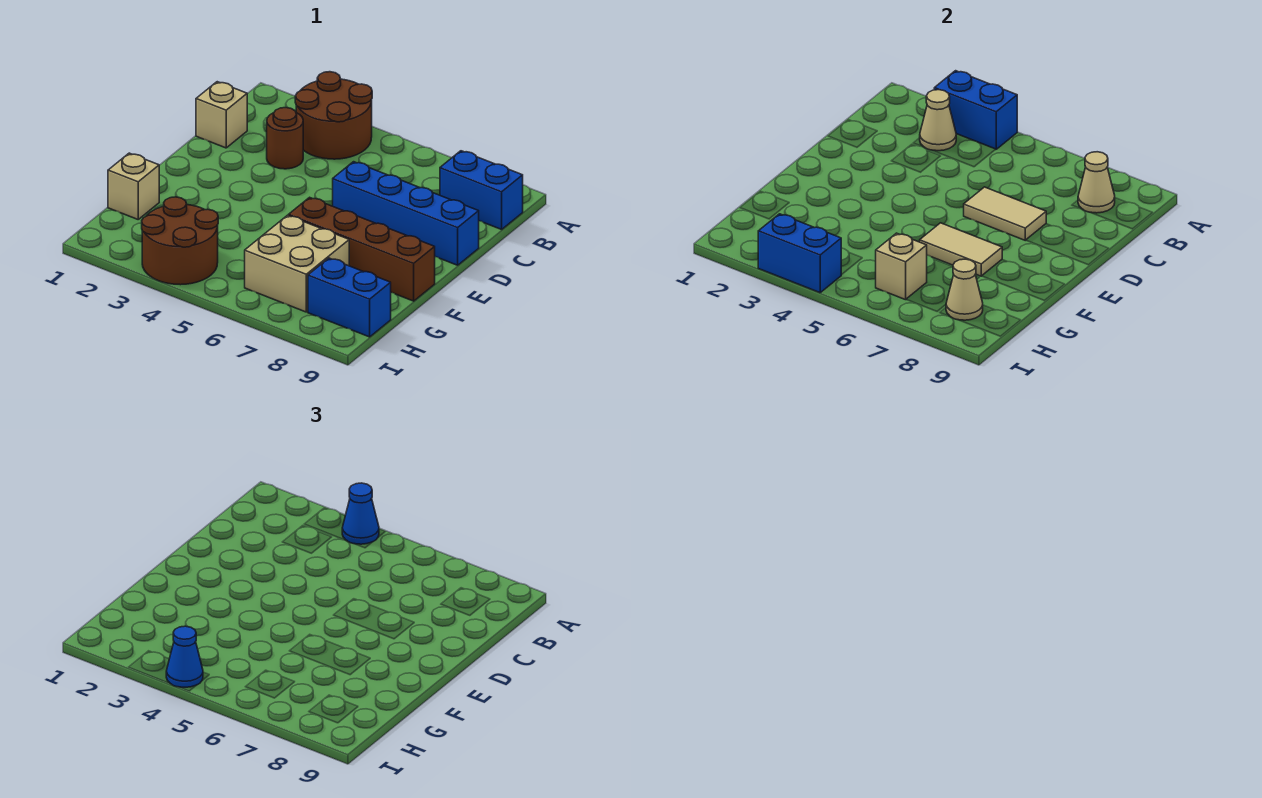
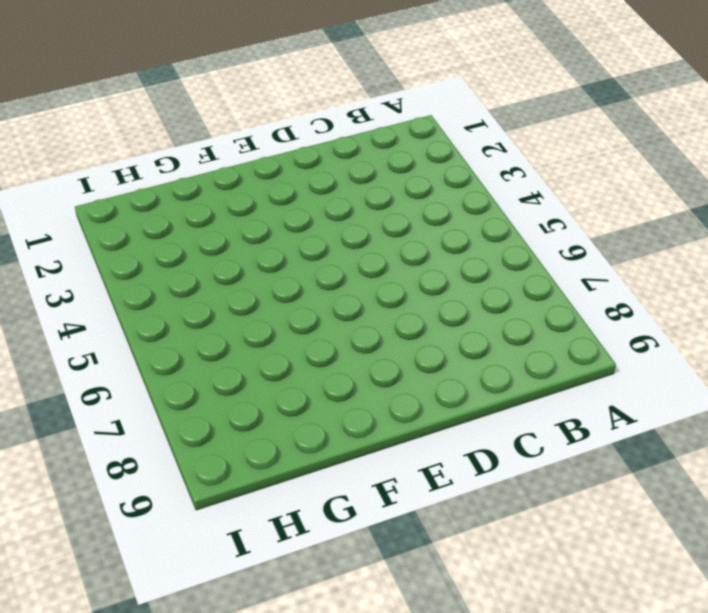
none -> brown round brick A3:B4 level 1
none -> blue brick B8:B9 level 1
none -> tan brick C1 level 1

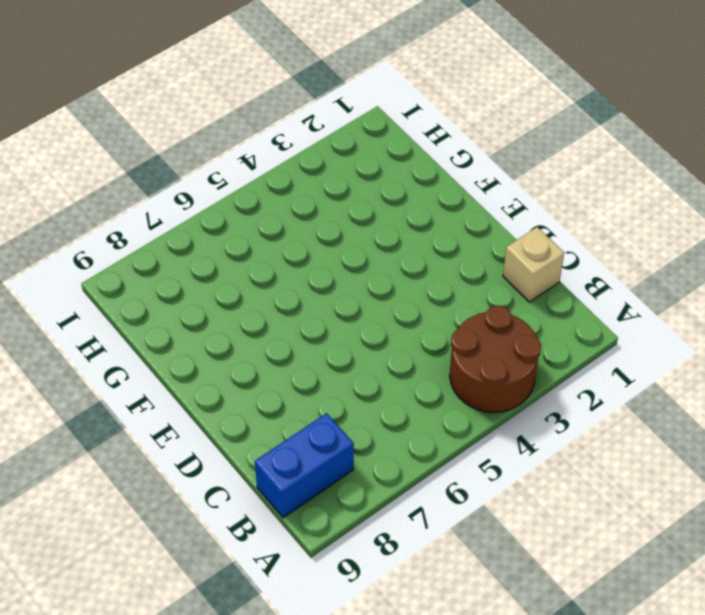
none -> brown round brick C3 level 1
none -> blue brick D6:D9 level 1
none -> brown brick F6:F9 level 1

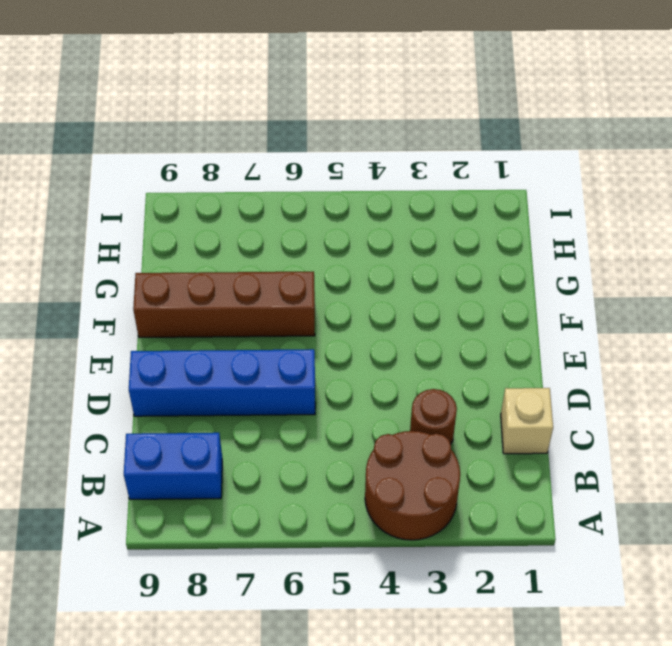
none -> tan brick G1 level 1
none -> tan brick G6:H7 level 1
none -> brown round brick H3:I4 level 1

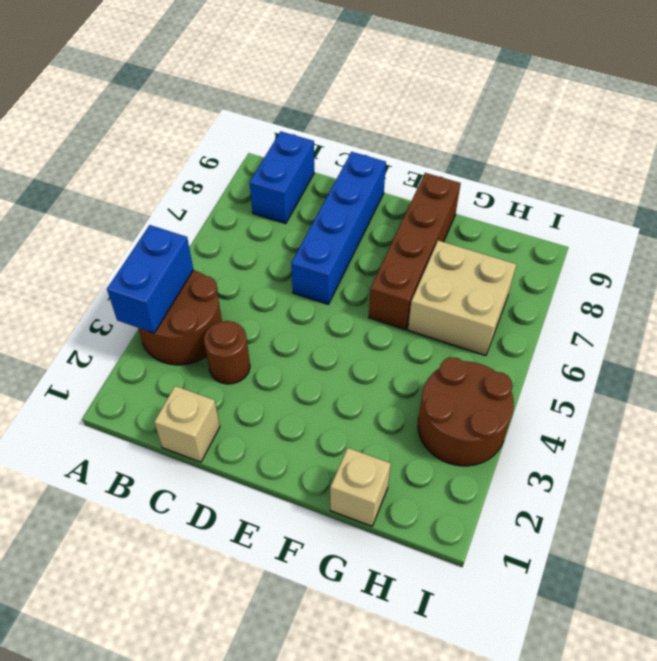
none -> blue brick H8:H9 level 1
none -> tan cone B3 level 2
none -> tan cone B8 level 2

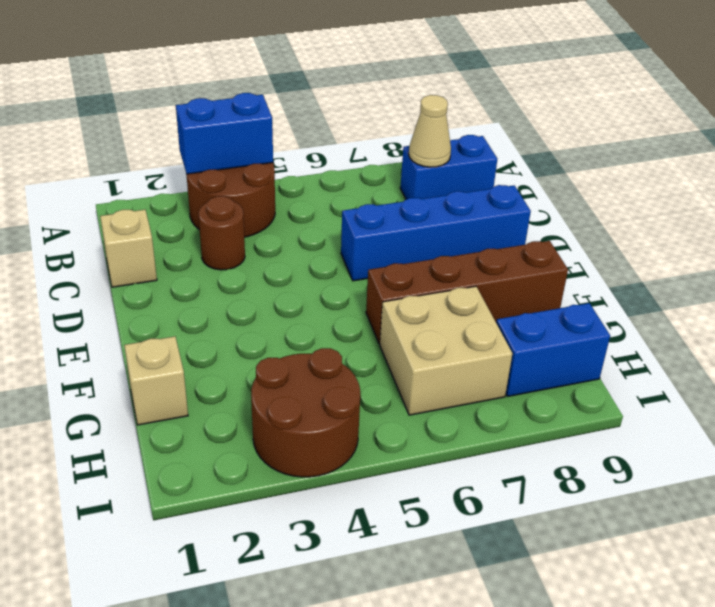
none -> tan cone B3 level 2
none -> tan tile D6:D7 level 2
none -> tan tile F6:F7 level 2

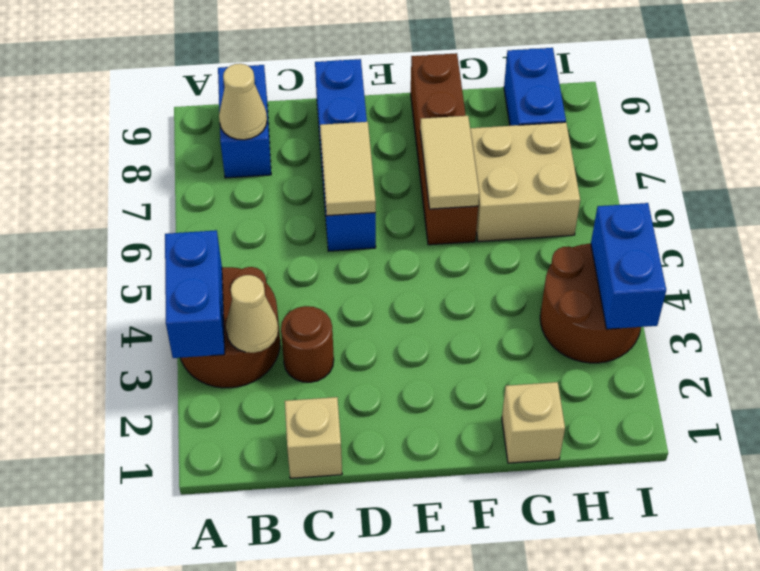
none -> tan brick H6 level 2
none -> tan cone H8 level 2
none -> blue cone A4 level 3

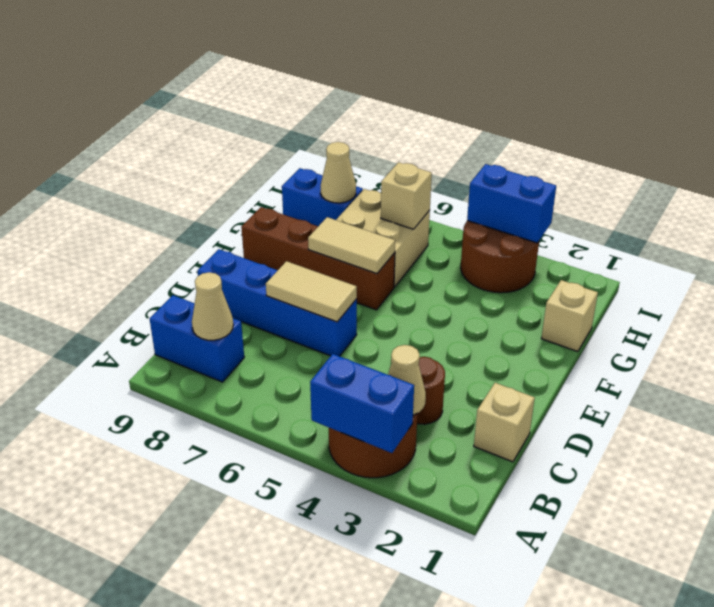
none -> blue cone A4 level 3
none -> blue cone I4 level 3

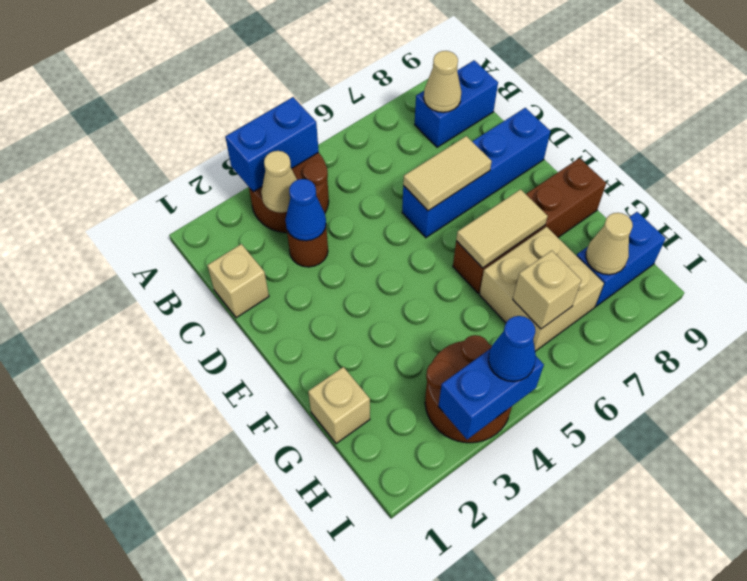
blue cone C3 level 2 -> blue cone A4 level 3

